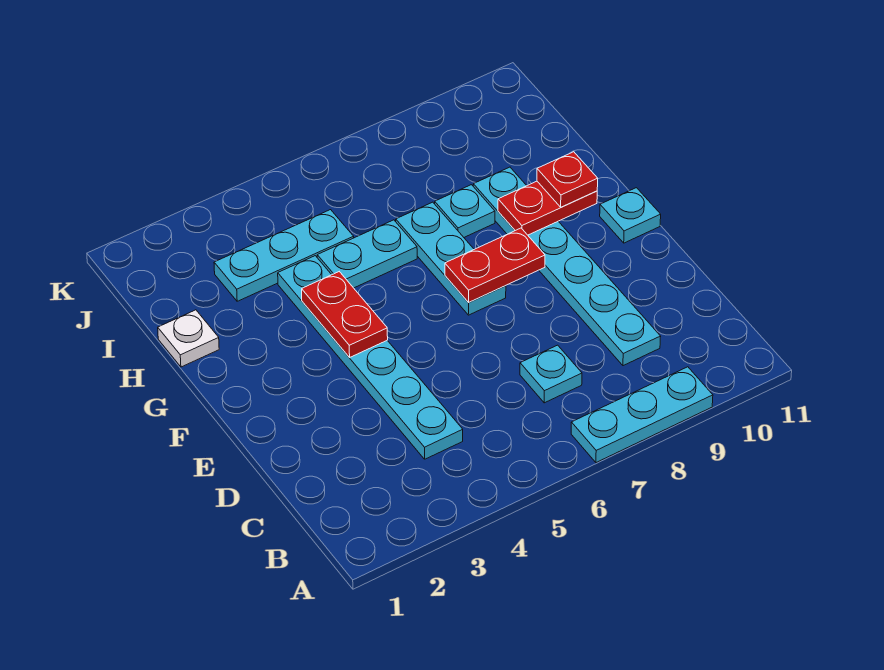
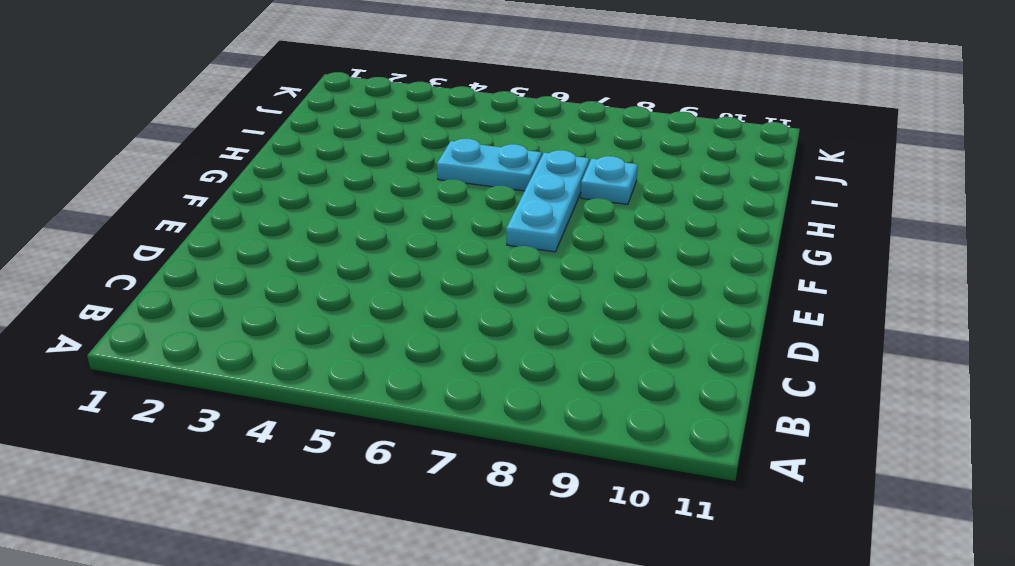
none -> cyan plate A7:A9 level 1
none -> cyan plate C4:H4 level 1
none -> cyan plate C7 level 1

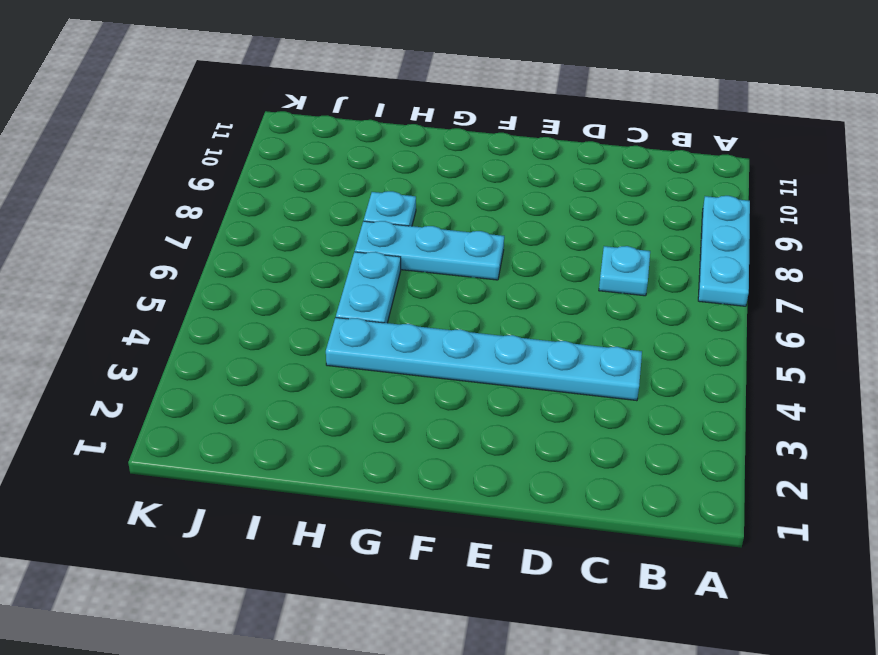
none -> cyan plate C9:H9 level 1
none -> cyan plate F11 level 1
none -> white plate H1 level 1

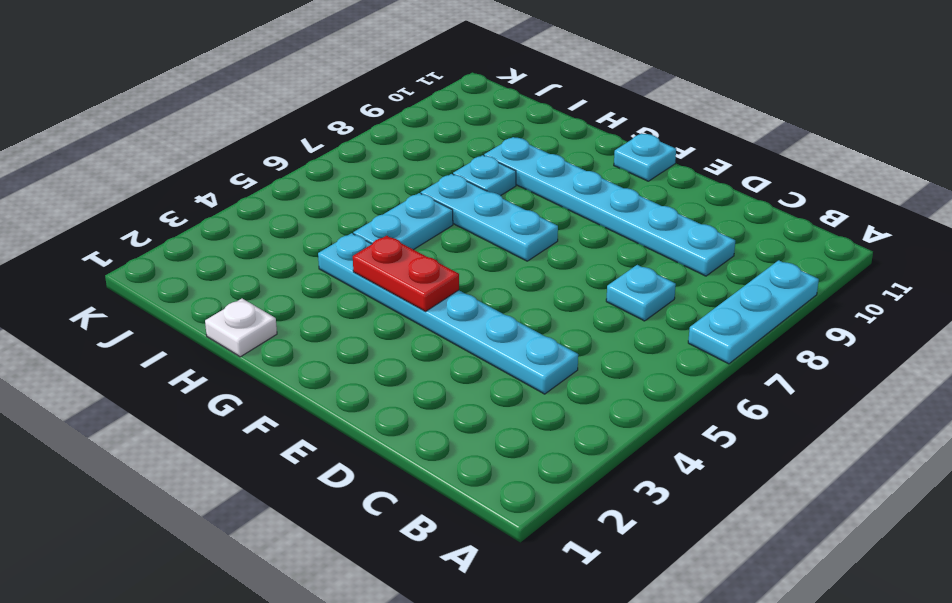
none -> cyan plate I3:I5 level 1
none -> red plate F7:F8 level 2
none -> red plate G9:G10 level 2

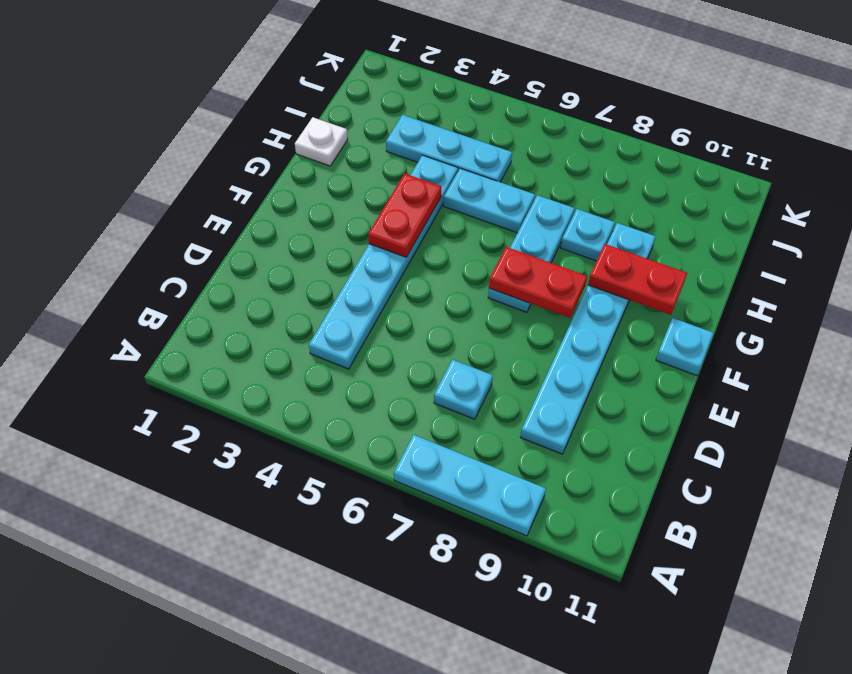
none -> red plate G10 level 3

